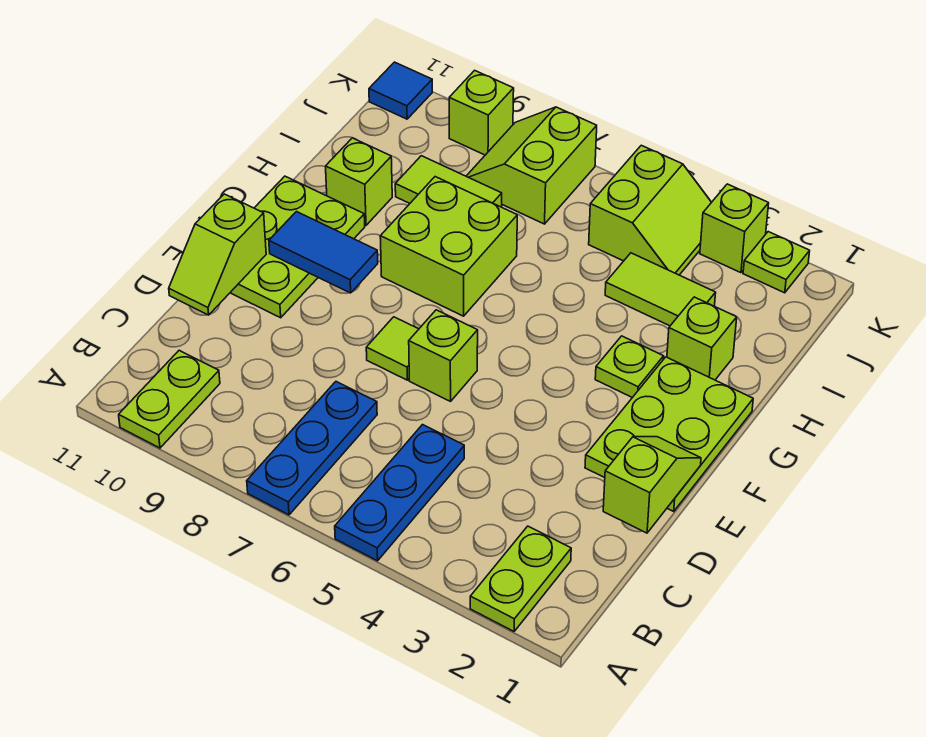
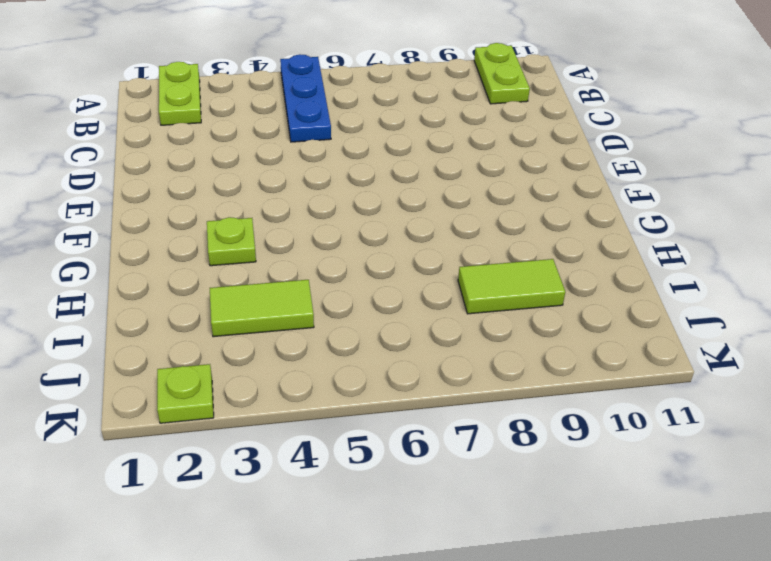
none -> blue plate A7:C7 level 1
none -> lime plate E1:G2 level 1
none -> lime brick E6 level 1

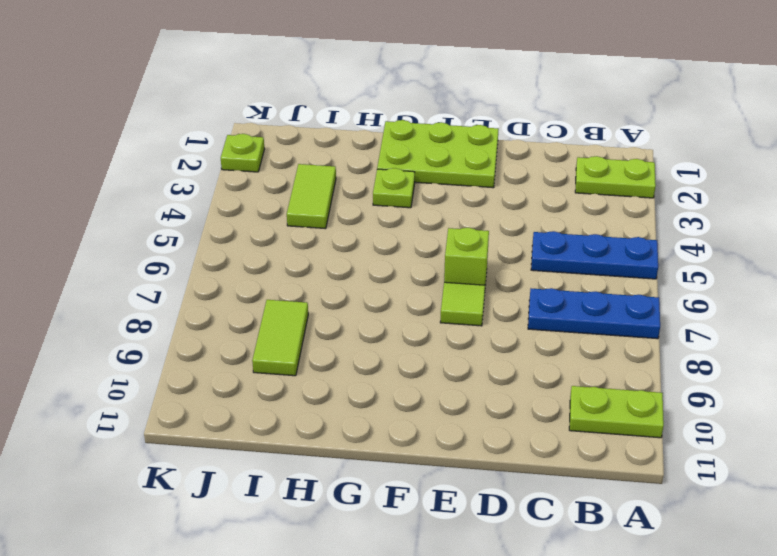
none -> lime plate E10:G11 level 1
none -> lime brick G7:H8 level 1
none -> lime brick H2 level 1

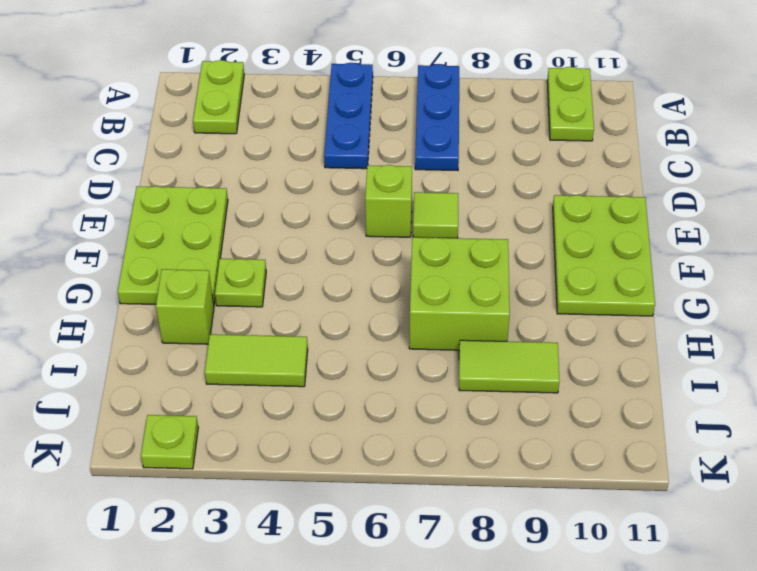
none -> lime brick H10 level 1
none -> lime slope J4:K5 level 1 top 5
none -> lime slope J7:K8 level 1 top 7

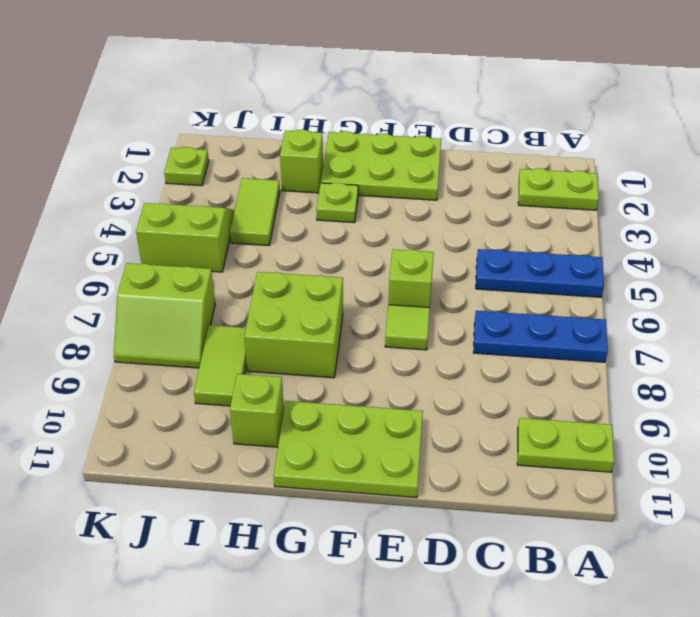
none -> lime brick K3 level 1
none -> lime brick K9 level 1
none -> blue tile K11 level 1

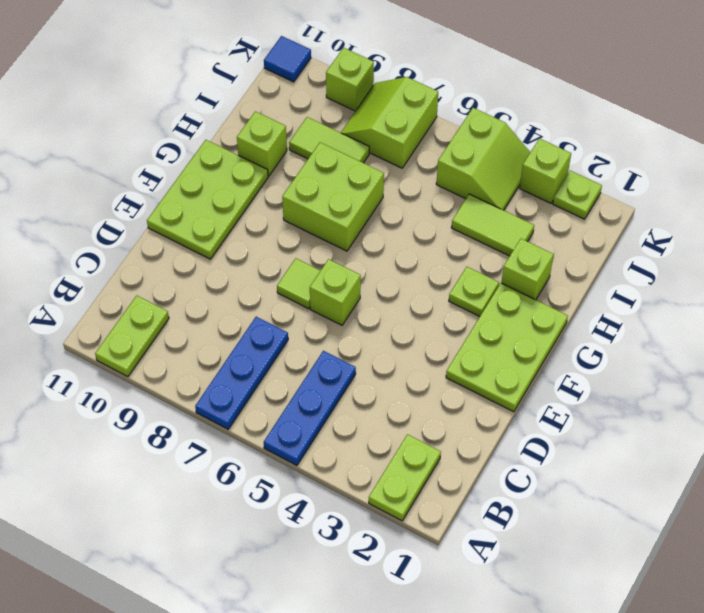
none -> lime slope D1:E1 level 2 top D
none -> lime slope D11:E11 level 2 top E
none -> blue tile F9:F10 level 2

